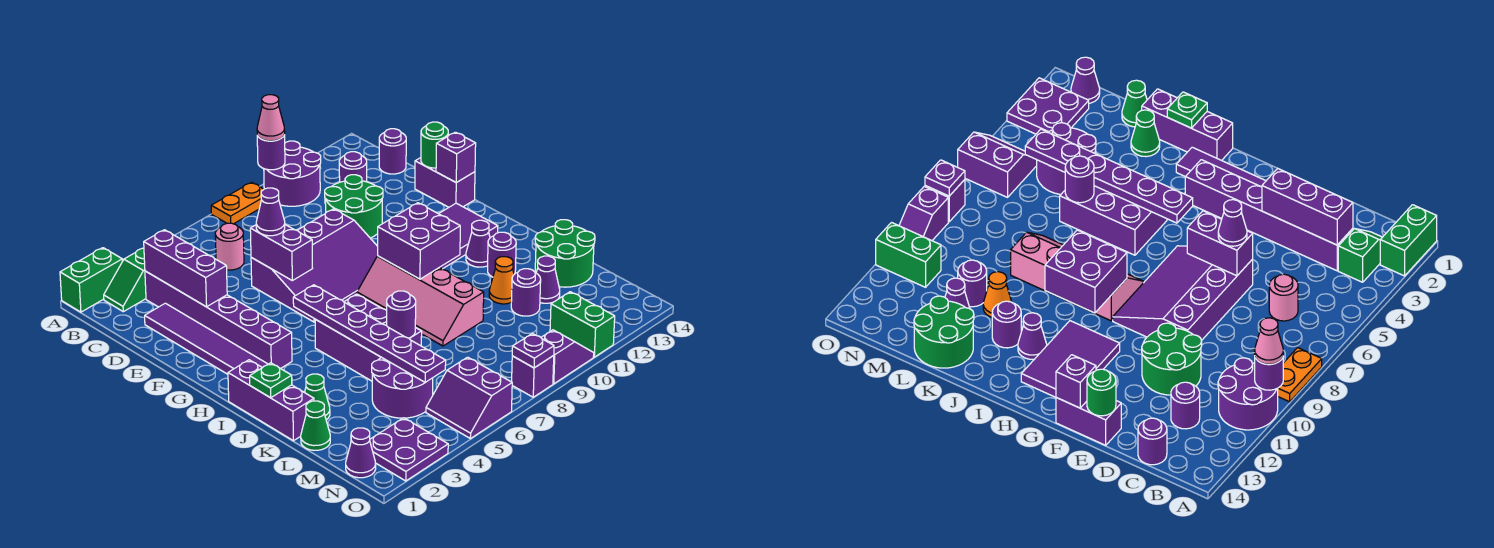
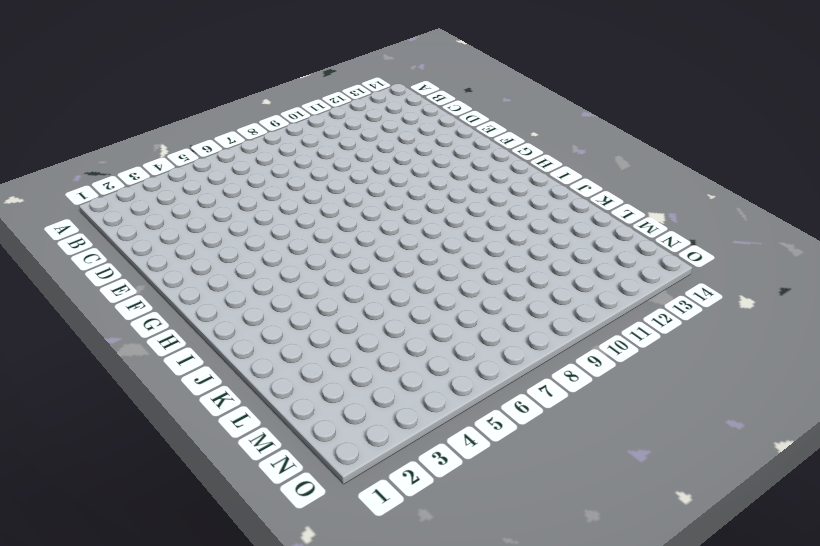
none -> green brick A1:A2 level 1
none -> orange plate A8:A9 level 1
none -> purple round brick A10:B11 level 1
none -> green slope B2:B3 level 1 top 3

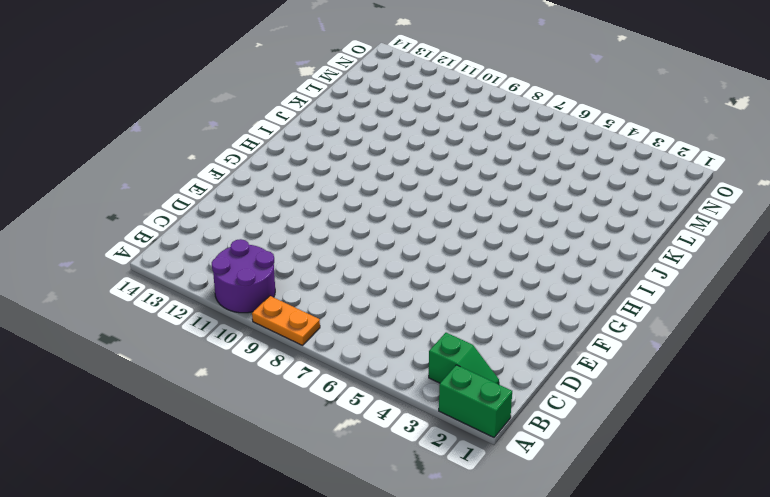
none -> purple brick C3:H3 level 1
none -> pink round brick C6 level 1
none -> purple round brick C12 level 1
none -> purple round brick C14 level 1

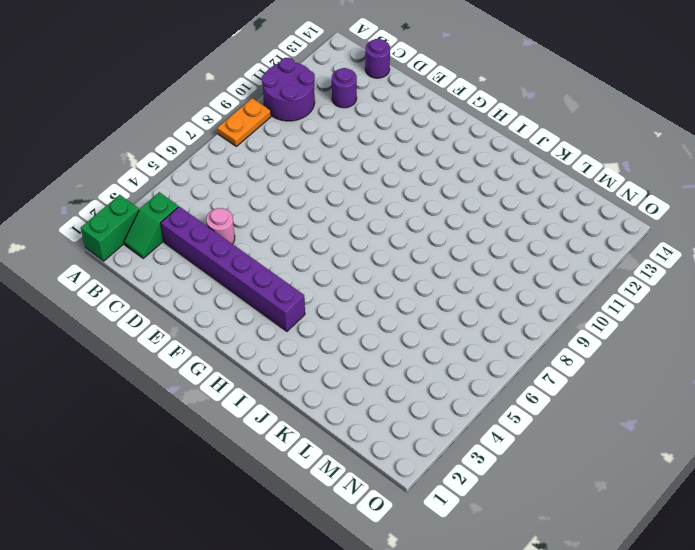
pink round brick D4 level 1 -> pink round brick C6 level 1
none -> purple tile D2:I2 level 1
none -> green round brick D10:E11 level 1
none -> purple slope E6:G9 level 1 top E
none -> purple brick E14:F14 level 1

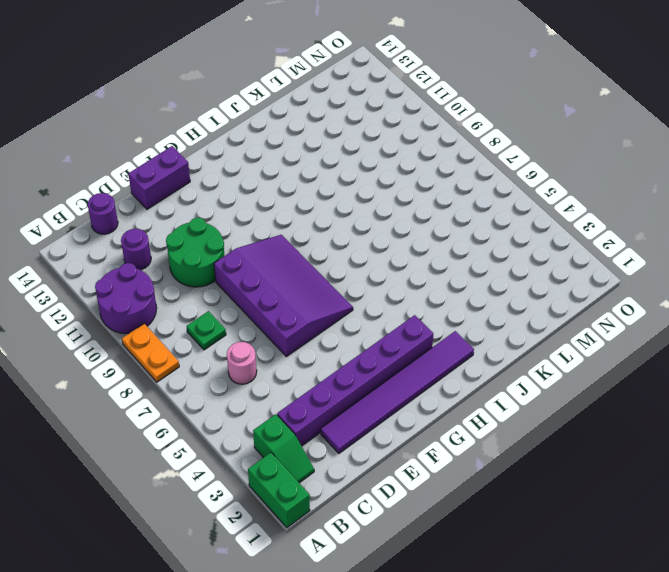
green plate C8 level 1 -> green plate J1 level 2
none -> purple tile G11:H13 level 1
none -> pink slope H8:K9 level 1 top 9
none -> purple brick I1:K1 level 1
none -> purple brick I5:K6 level 1

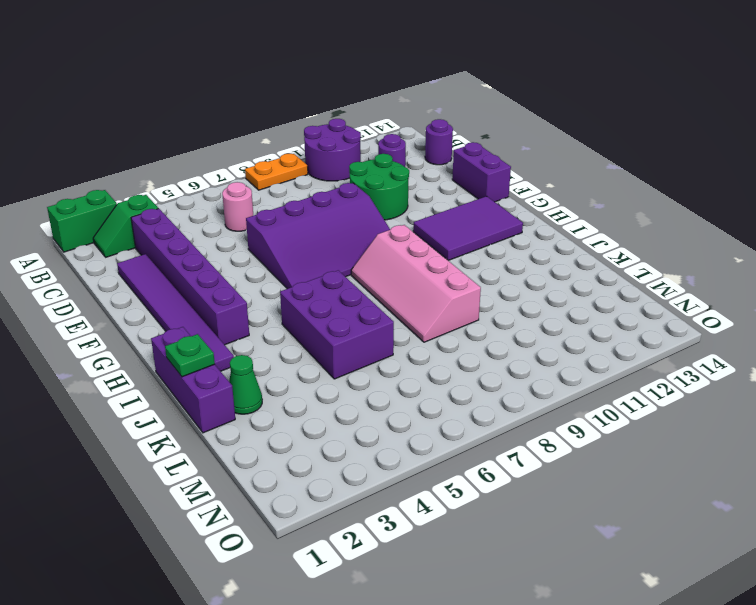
none -> purple cone I12 level 1
none -> purple round brick J12 level 1
none -> orange cone K11 level 1
none -> green round brick K13:L14 level 1

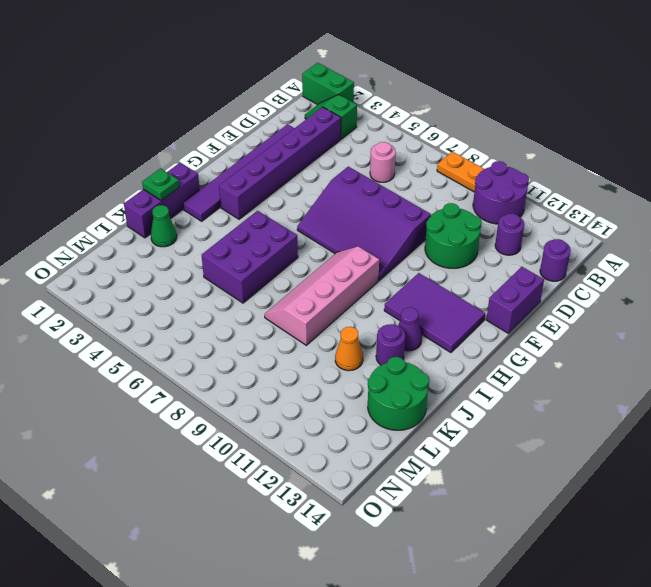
none -> green cone L1 level 1
none -> purple round brick L4:M5 level 1
none -> purple round brick L11 level 1
none -> purple cone L12 level 1

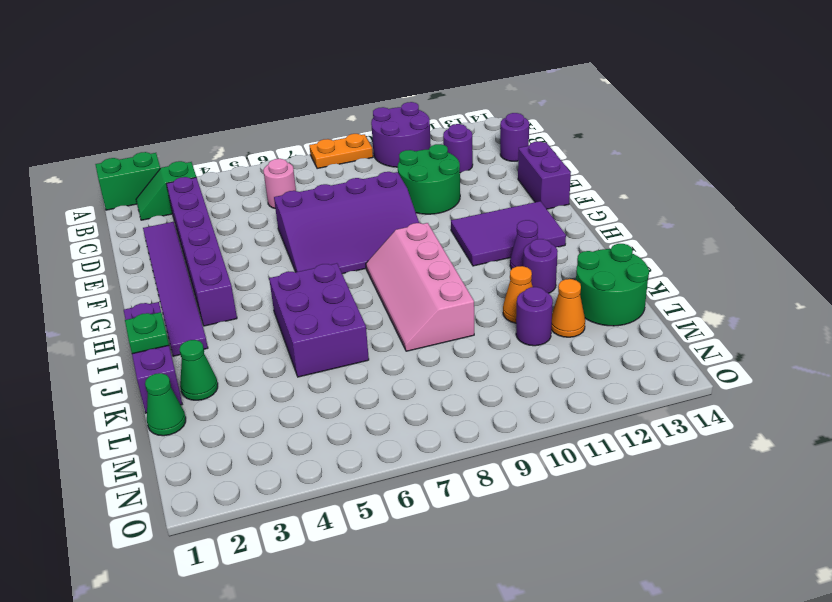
orange cone L12 level 1 -> purple cone L12 level 1
none -> purple round brick L4:M5 level 1
none -> purple cone N1 level 1
none -> purple plate N2:O3 level 1
none -> purple slope N5:O6 level 1 top 6

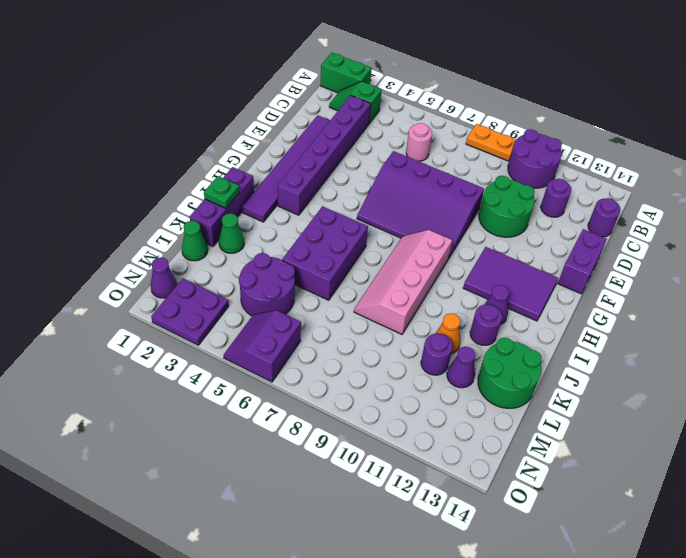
none -> green brick N11:O11 level 1
none -> purple brick O8 level 1
none -> purple slope O9:O10 level 1 top 9
none -> purple round brick A10 level 2

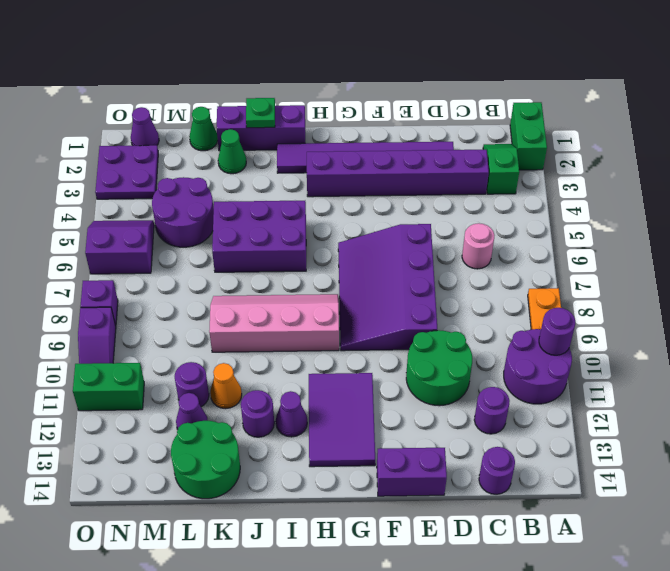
none -> purple brick C3:E3 level 2
none -> purple brick E6:F6 level 2
none -> green round brick E14 level 2
none -> purple brick F14 level 2

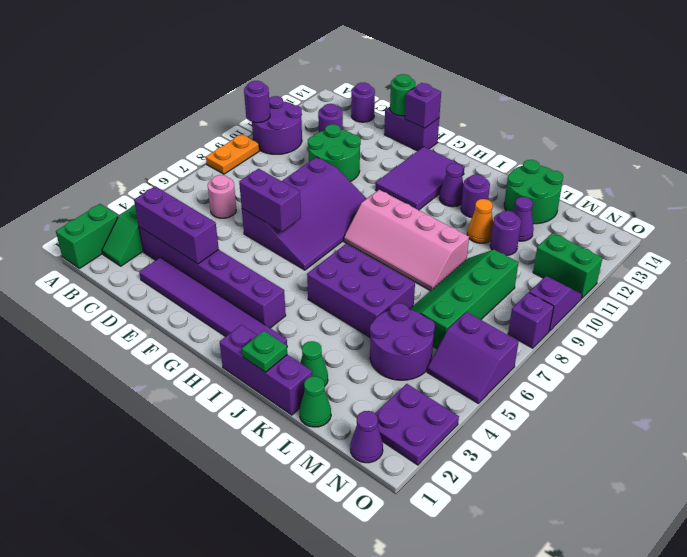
green slope L6:M9 level 1 top M -> none
none -> purple plate H5:M5 level 2
none -> purple brick H9:I10 level 2
none -> purple round brick K6 level 2
none -> purple plate O8 level 2

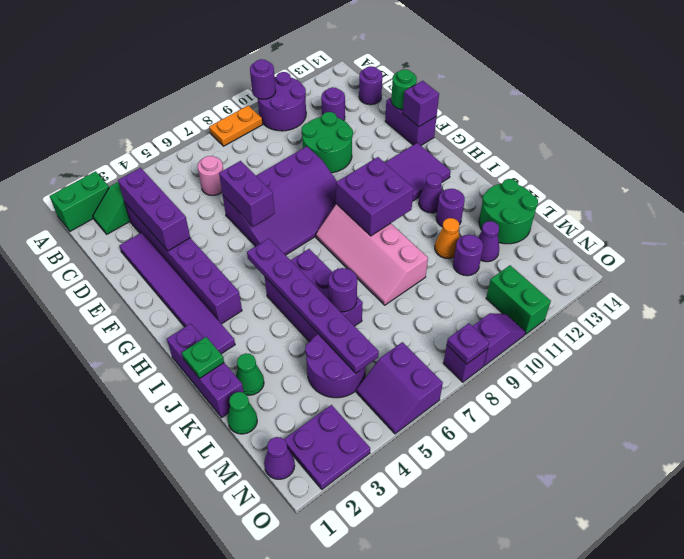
none -> pink cone A10 level 3
none -> purple cone E6 level 3

